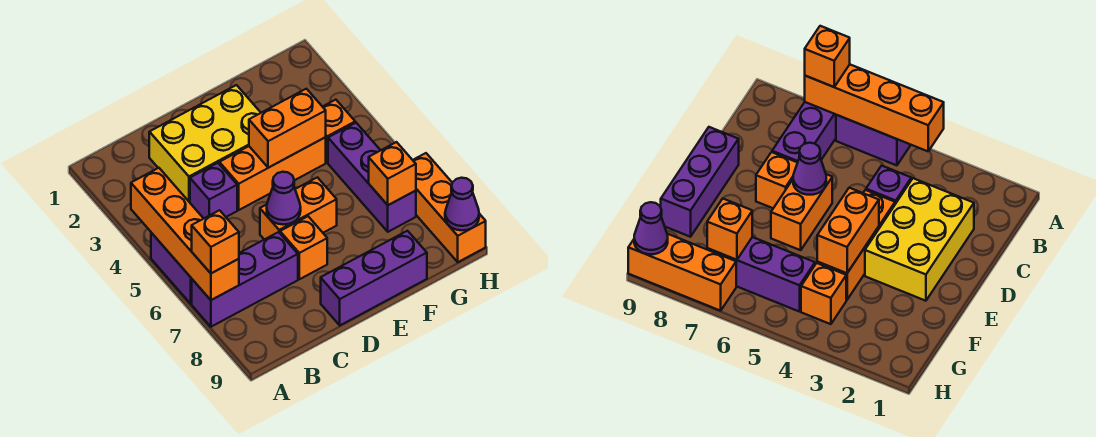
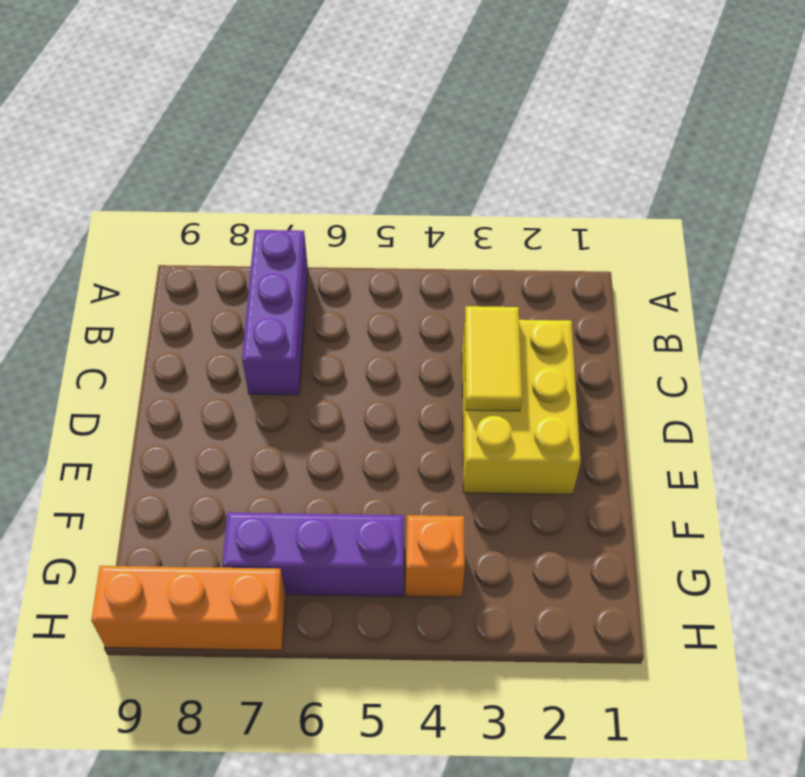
yellow tile C3:D3 level 2 -> none
none -> purple brick A5:A6 level 1
none -> purple brick C4 level 1
none -> orange brick D4:F4 level 1

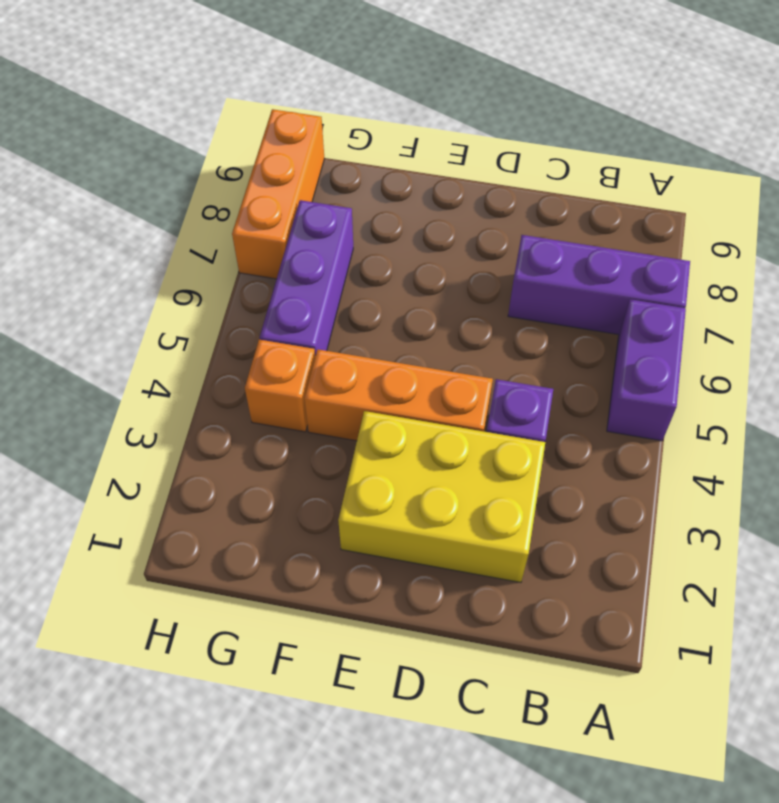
none -> orange brick D6:E6 level 1
none -> orange brick D7 level 1
none -> purple brick D9:F9 level 1

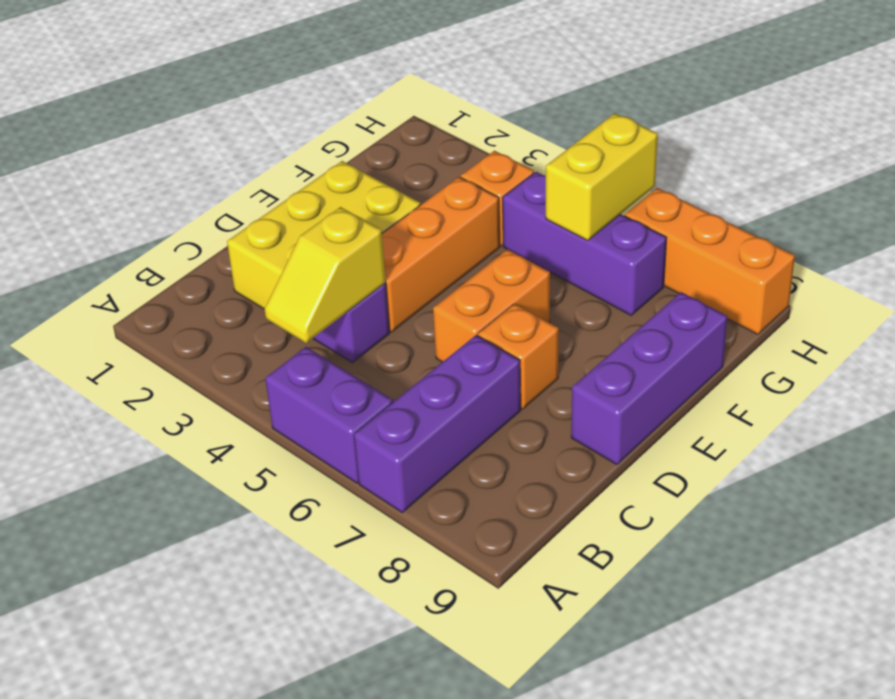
yellow slope B4:C4 level 2 top C -> none
yellow brick G6:H6 level 2 -> none
none -> orange brick A4:A7 level 2
none -> purple cone D6 level 2
none -> orange brick E4:F4 level 2

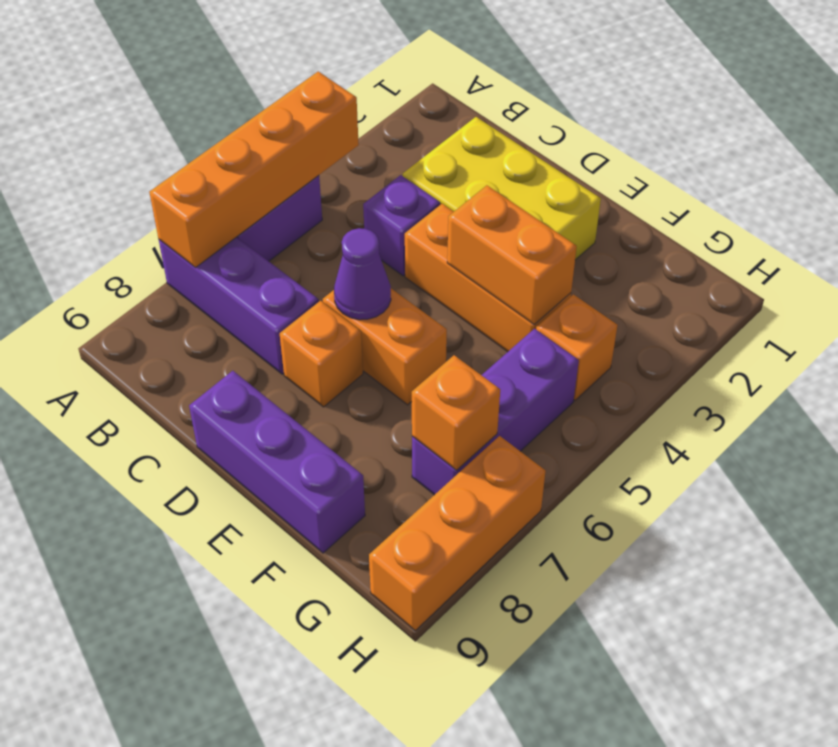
none -> purple cone H9 level 2
none -> orange brick A7 level 3

